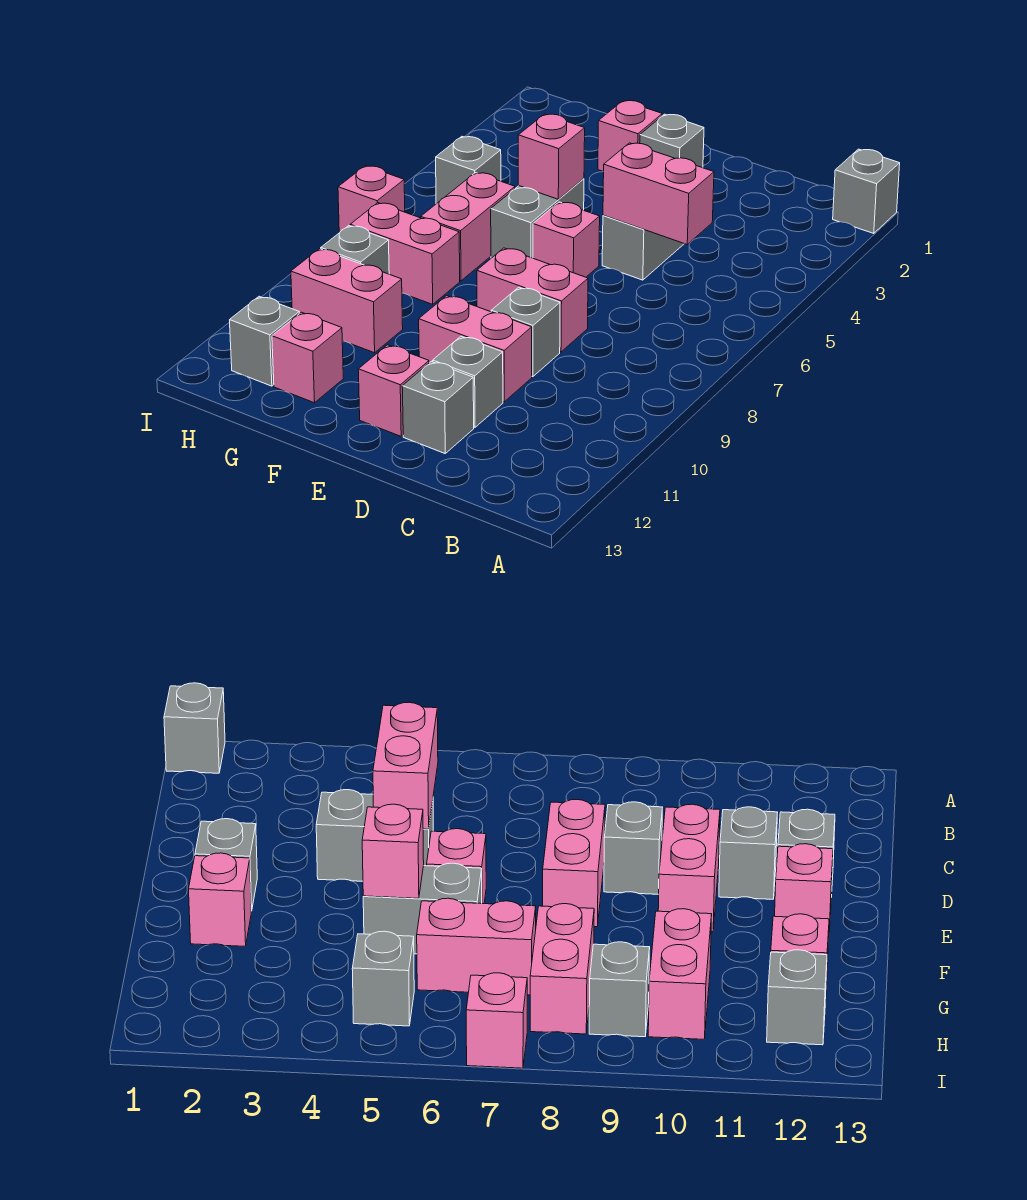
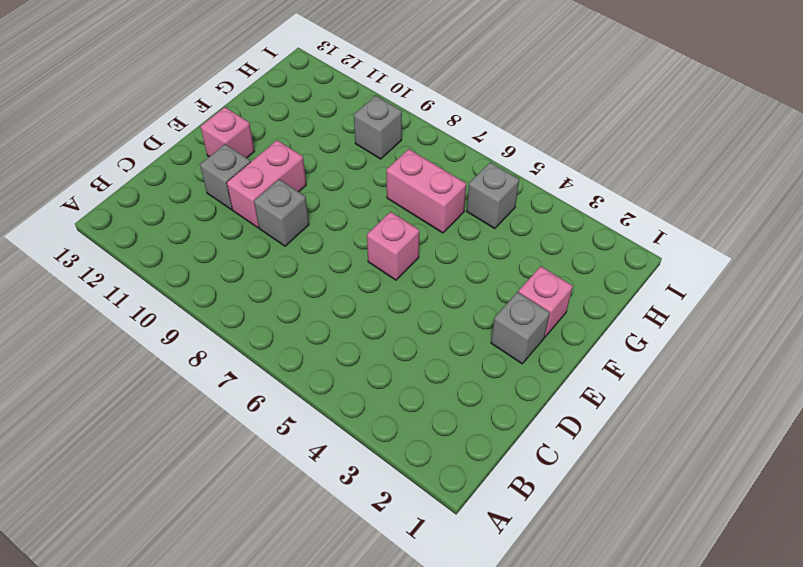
none -> grey brick A1 level 1
none -> grey brick D4:D5 level 1
none -> pink brick D8:E8 level 1

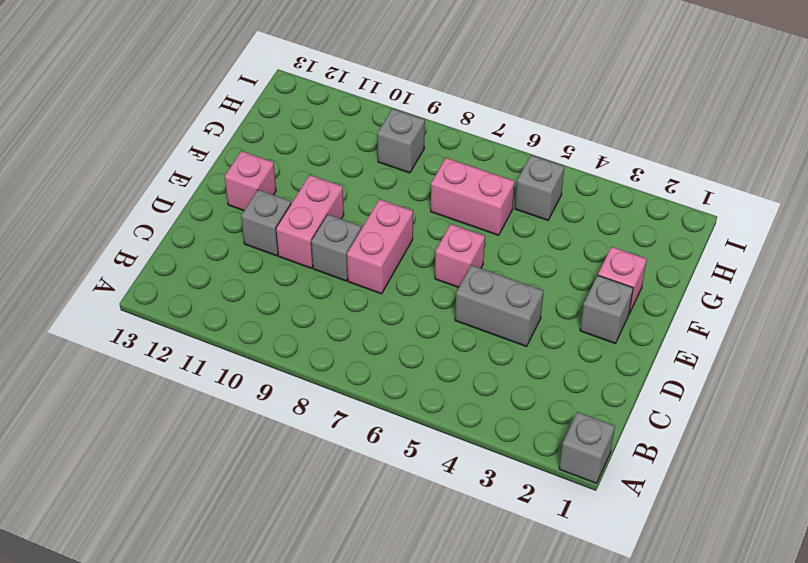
none -> grey brick D12 level 1
none -> grey brick F5:F6 level 1
none -> pink brick G8:H8 level 1

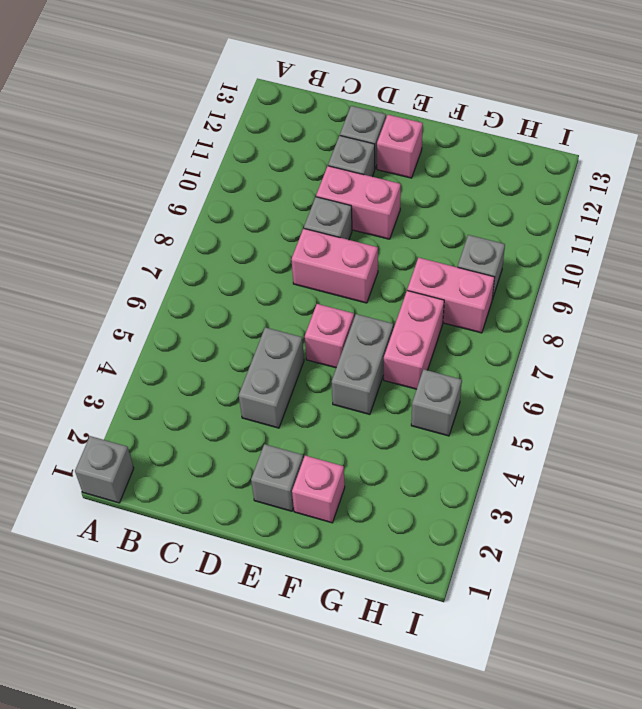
none -> pink brick G10:H10 level 1
none -> pink brick G12 level 1
none -> grey brick H12 level 1

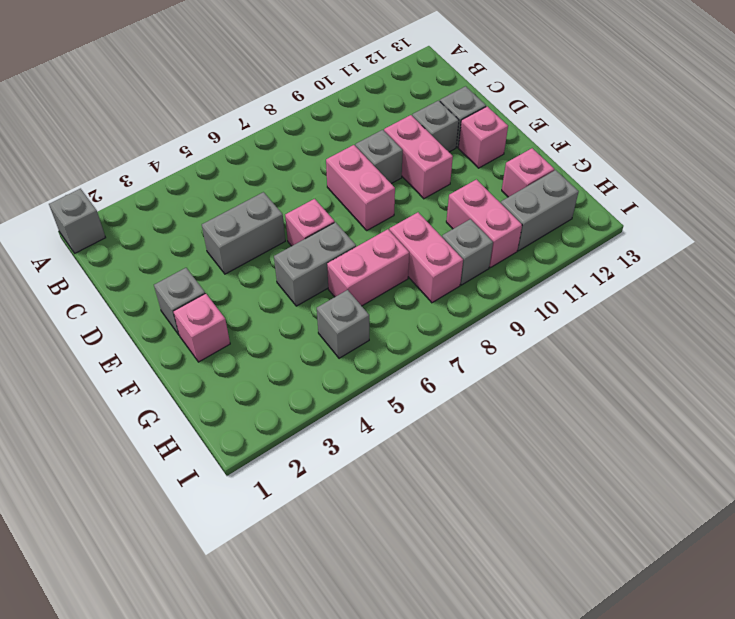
grey brick H11:H12 level 1 -> grey brick H12 level 1
none -> pink brick I7 level 1
none -> pink brick C5:D5 level 2
none -> pink brick F5 level 2

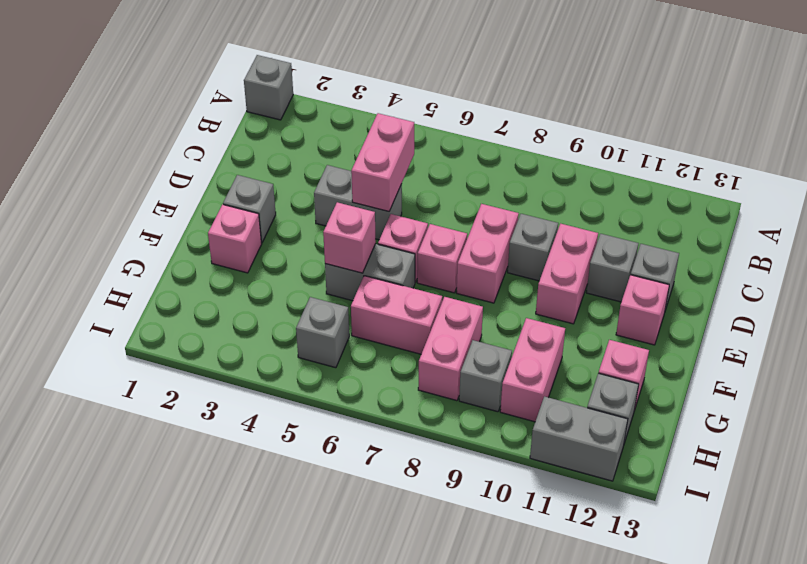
pink brick E7 level 1 -> pink brick I7 level 1
grey brick I11:I12 level 1 -> none

